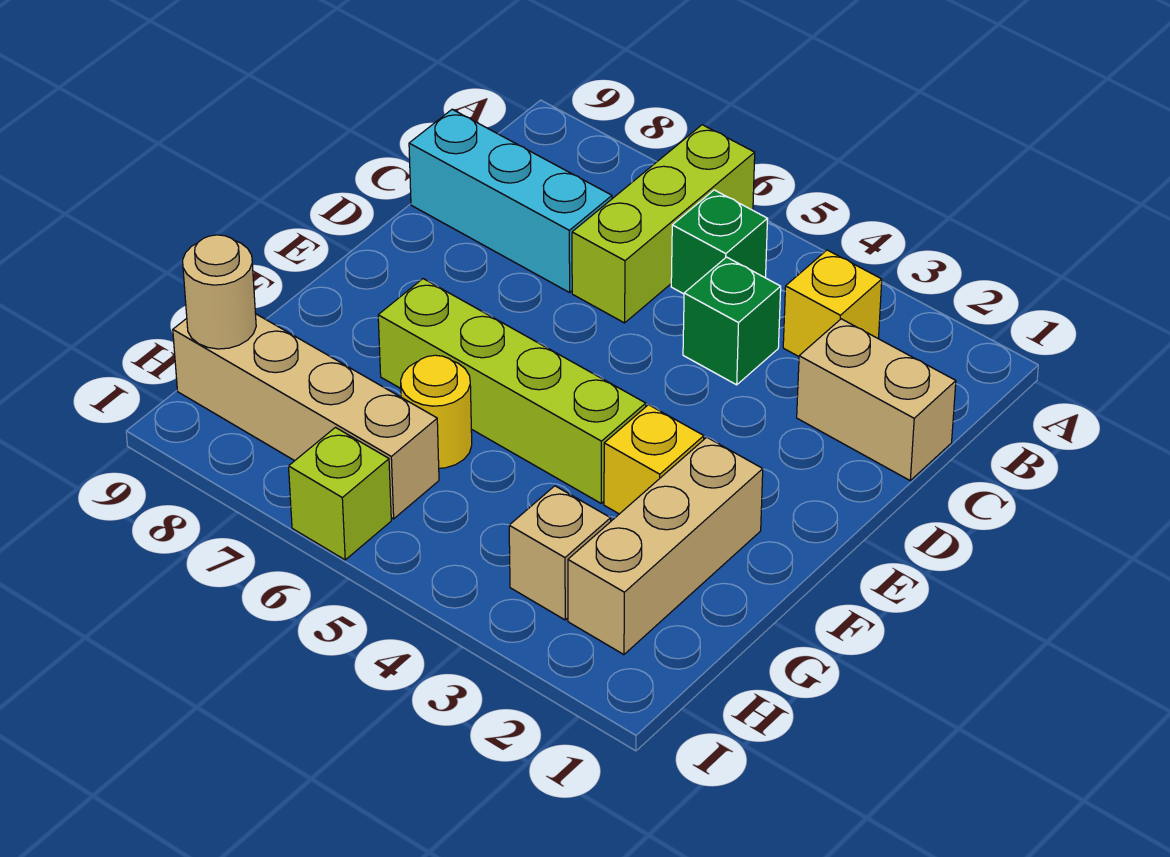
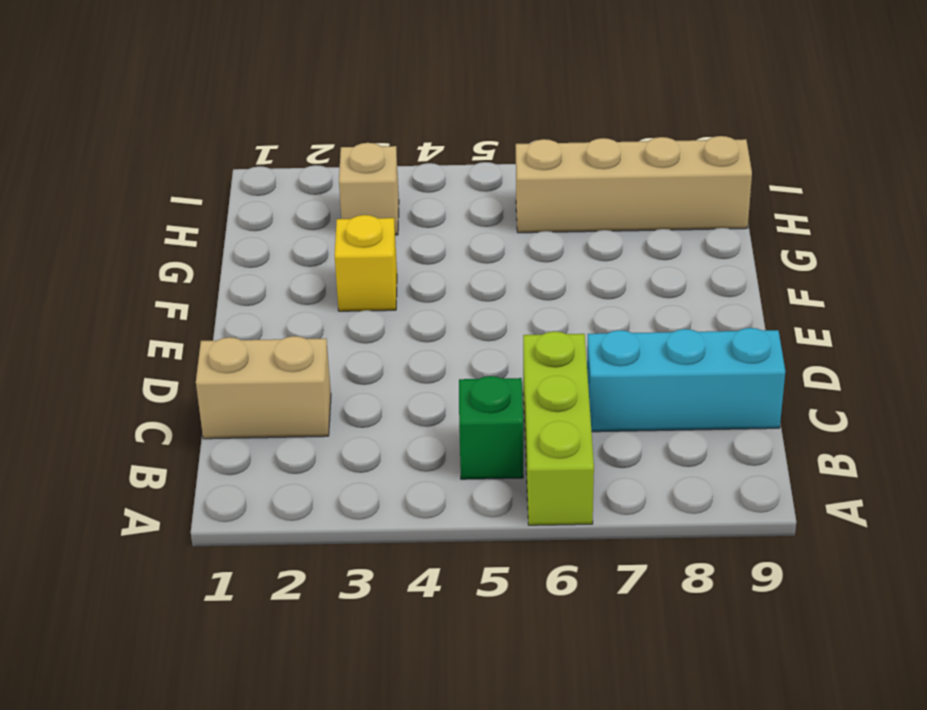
none -> yellow brick B3 level 1
none -> green brick C4 level 1
none -> tan brick F2:H2 level 1

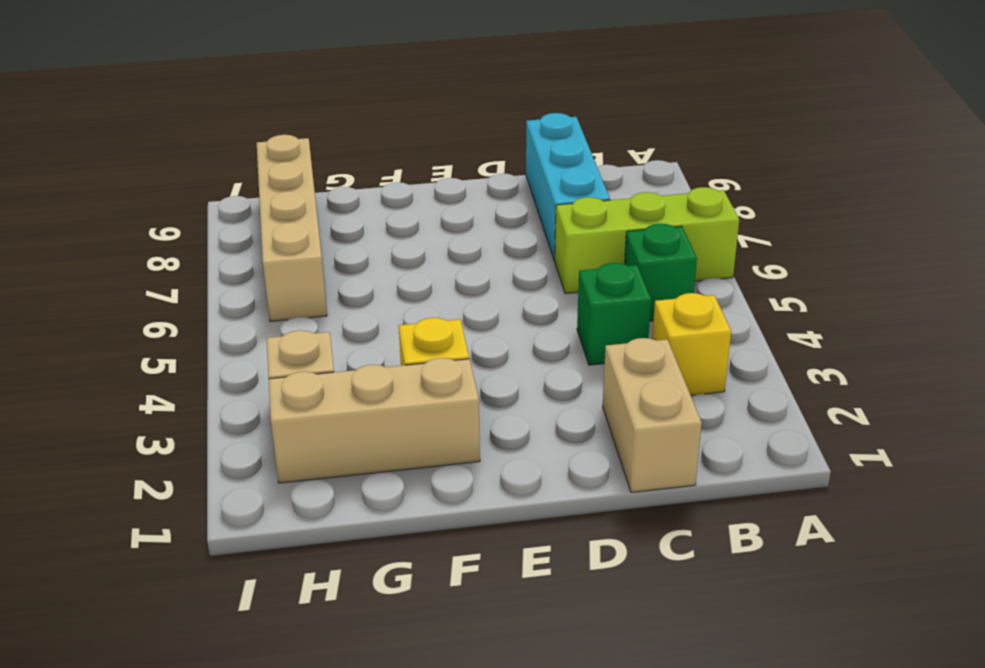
none -> lime brick F4:F7 level 1
none -> yellow round brick G6 level 1
none -> lime brick I6 level 1

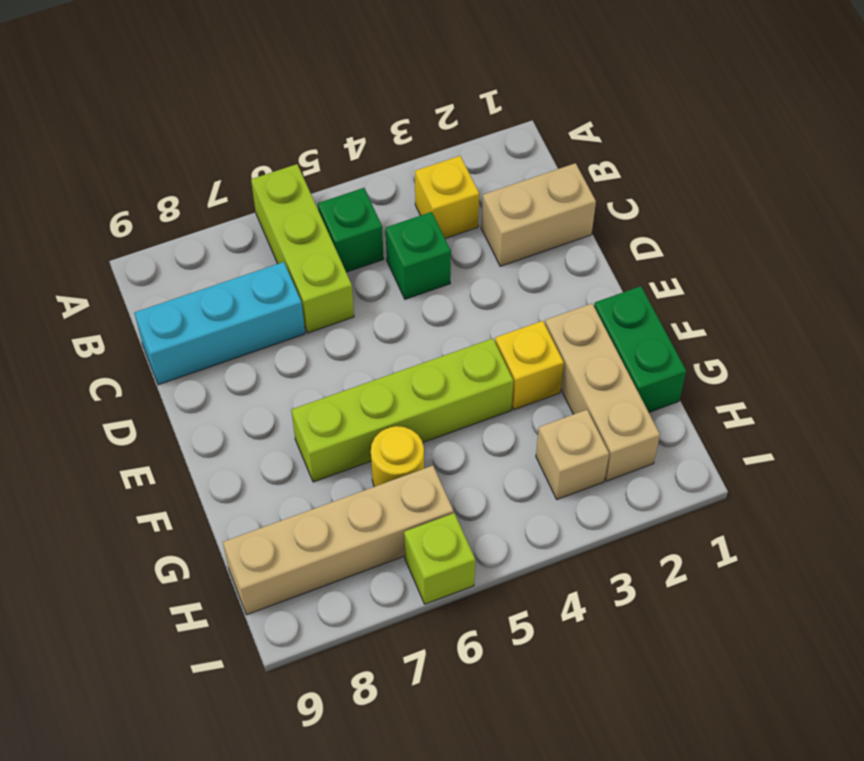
green brick F1:G1 level 1 -> none
none -> tan round brick H9 level 2

